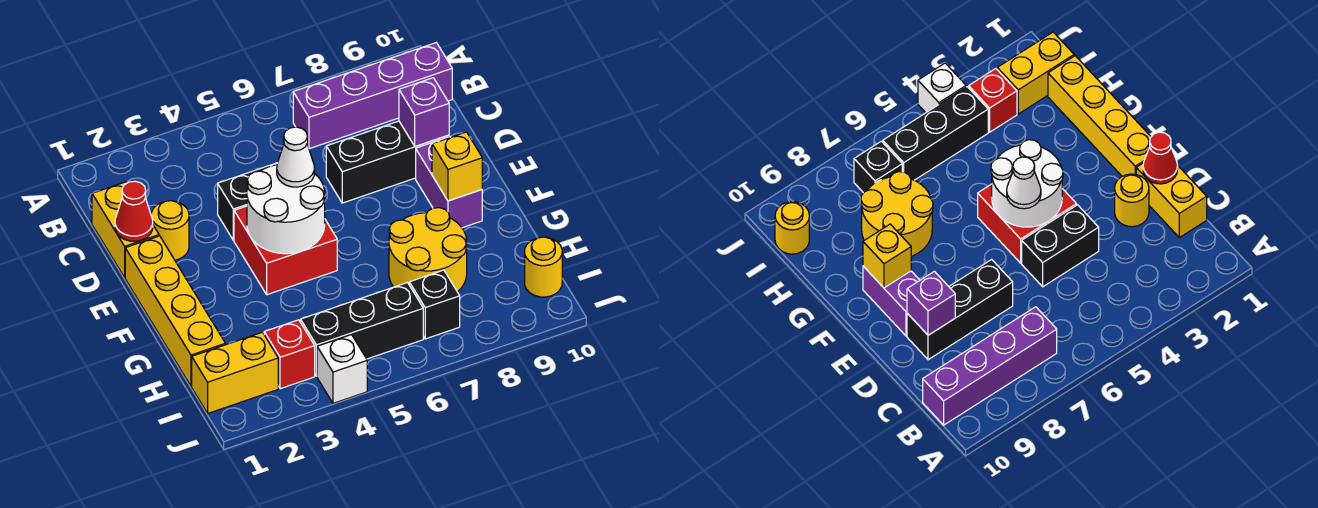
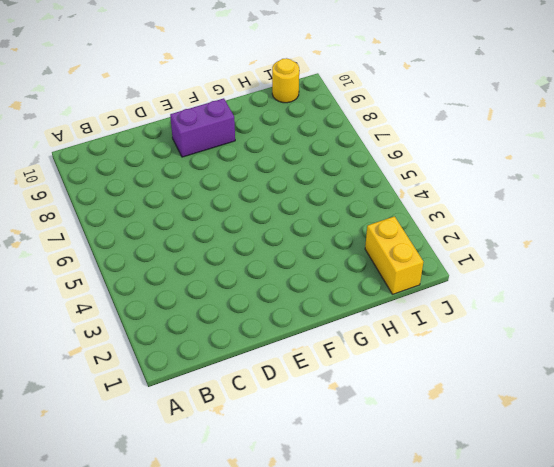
none -> purple brick B7:B10 level 1
none -> yellow brick C1:D1 level 1
none -> yellow round brick D2 level 1

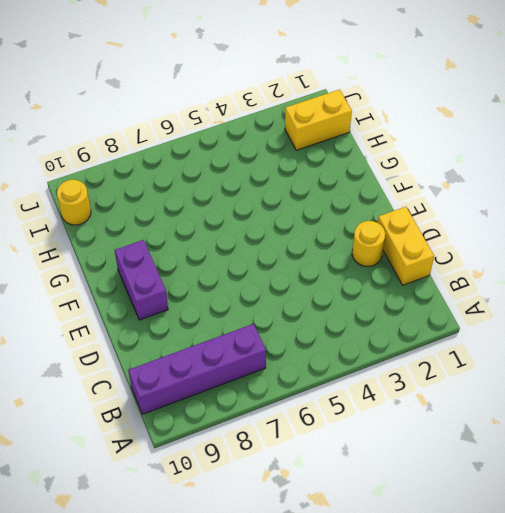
none -> black brick D4:D5 level 1
none -> black brick D7:D9 level 1
none -> yellow brick E1:H1 level 1

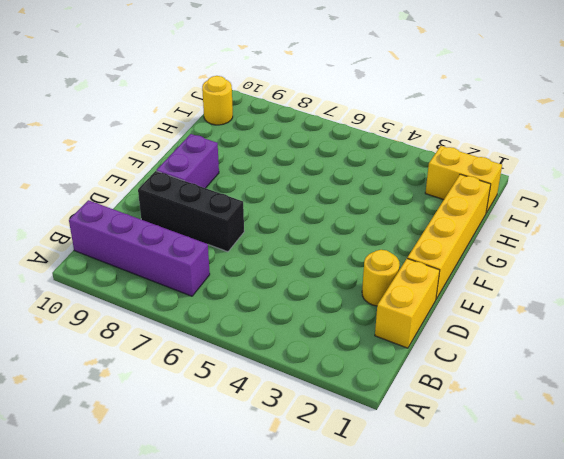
none -> black brick D4:D5 level 1
none -> red brick E4:F5 level 1
none -> yellow round brick G7:H8 level 1

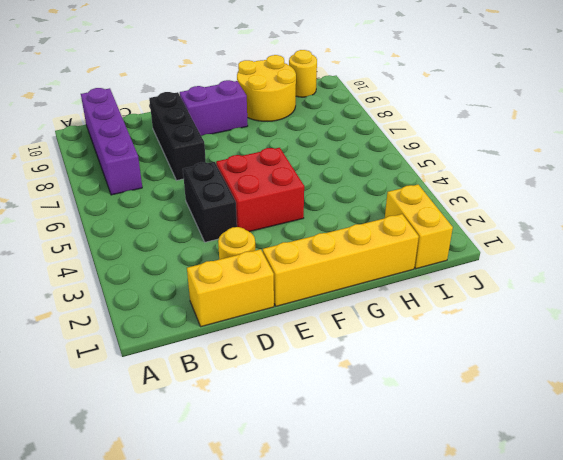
yellow round brick G9:H10 level 1 -> yellow round brick G7:H8 level 1
none -> red brick I3 level 1
none -> black brick I4:I6 level 1
none -> black brick I7 level 1

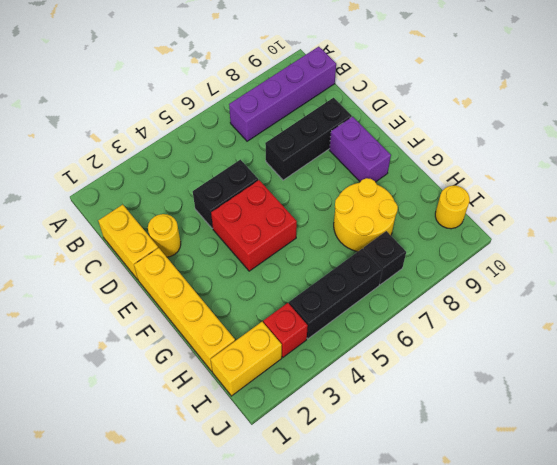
none -> white brick J4 level 1
none -> red cone D1 level 2
none -> purple brick D9 level 2

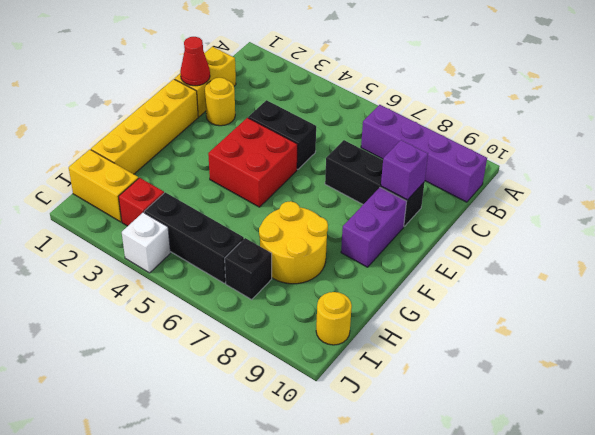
none -> white round brick E4:F5 level 2
none -> yellow brick F9 level 2
none -> white cone E5 level 3

